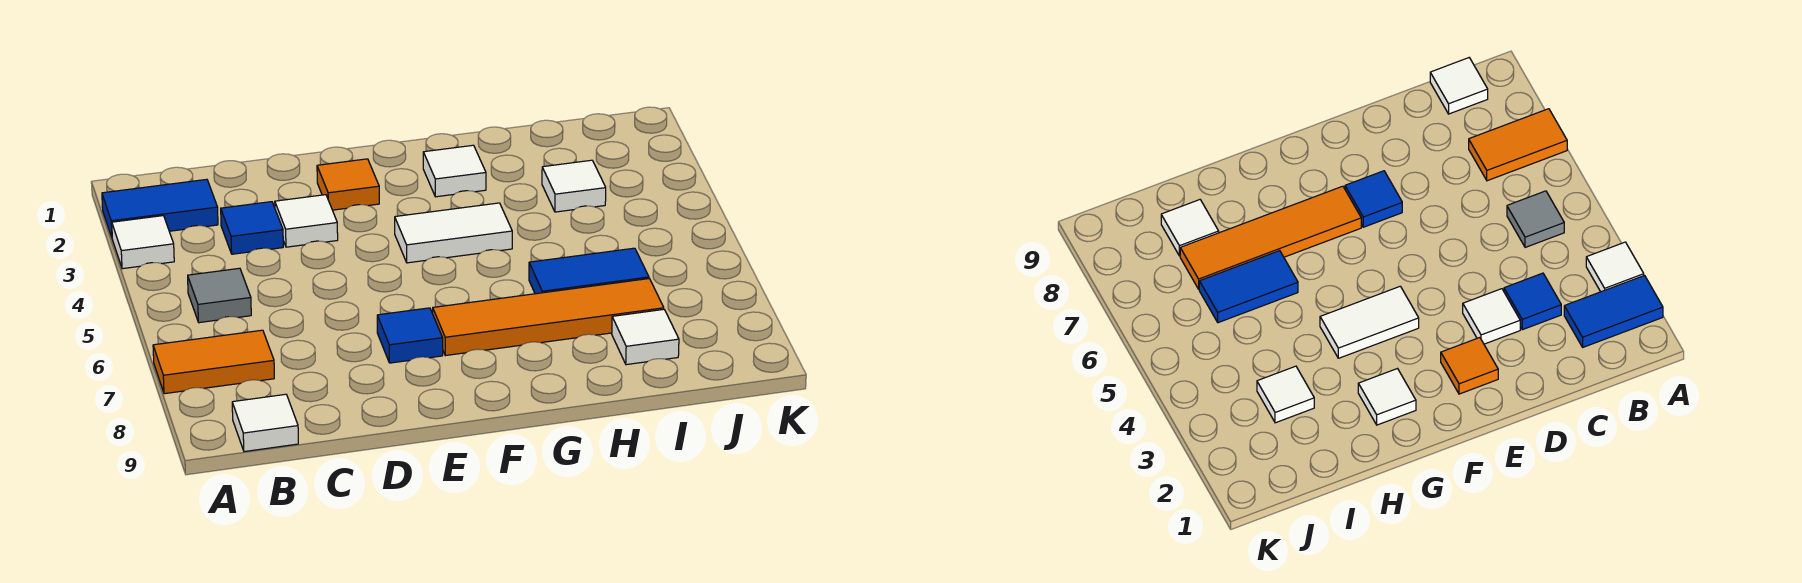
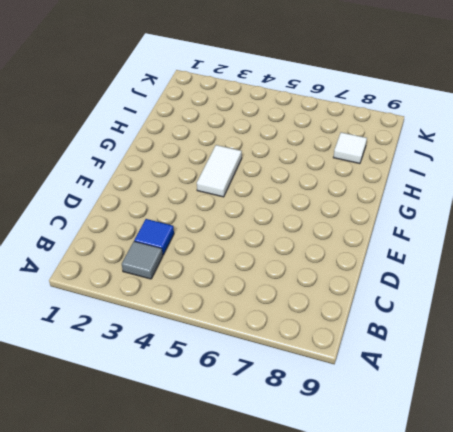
grey tile B3 level 1 -> grey tile B5 level 1
none -> blue tile A2:B2 level 1
none -> white tile A3 level 1
none -> orange tile A7:B7 level 1

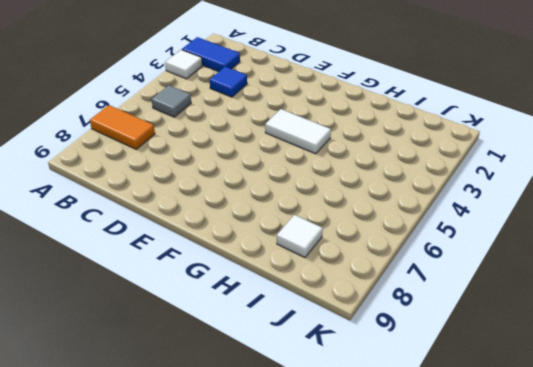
none -> white tile B9 level 1
none -> white tile D3 level 1
none -> orange tile E2 level 1

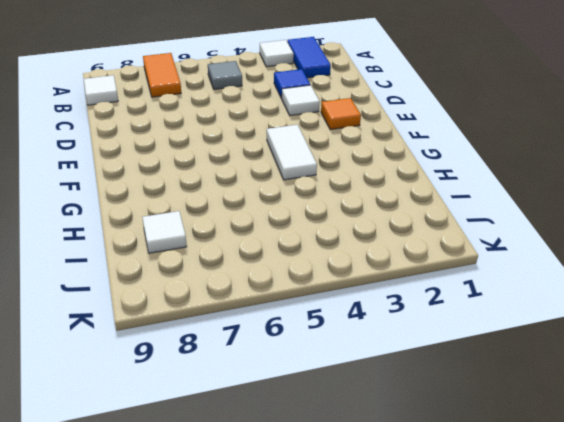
none -> blue tile E7 level 1
none -> orange tile F7:I7 level 1
none -> white tile G2 level 1

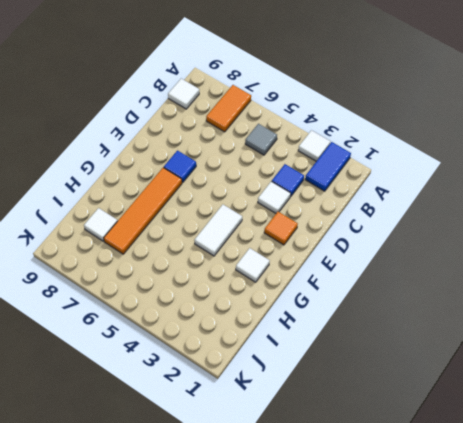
none -> blue tile H6:I6 level 1
none -> white tile I3 level 1

